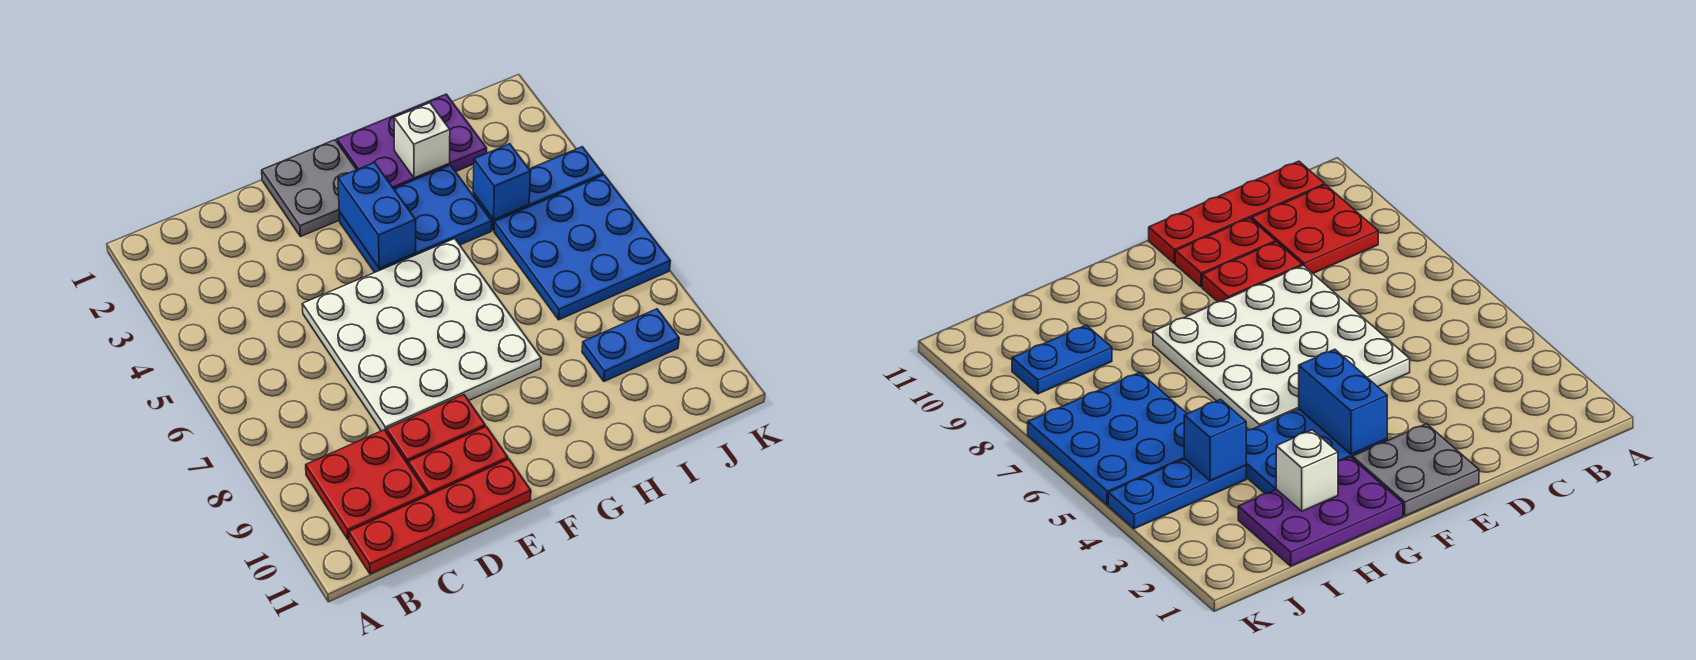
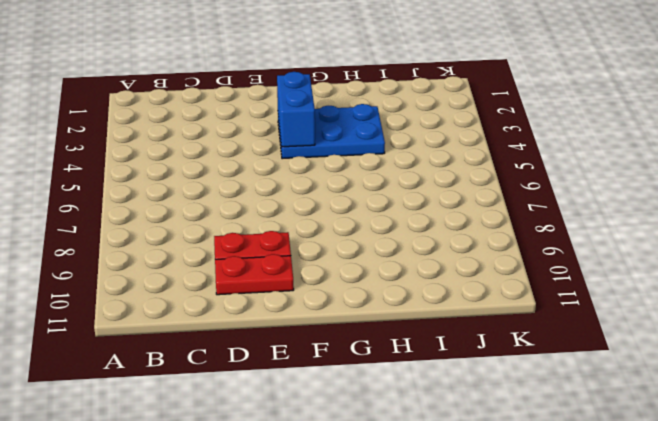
none -> red plate B9:C10 level 1
none -> red plate B11:E11 level 1
none -> white plate D5:G8 level 1

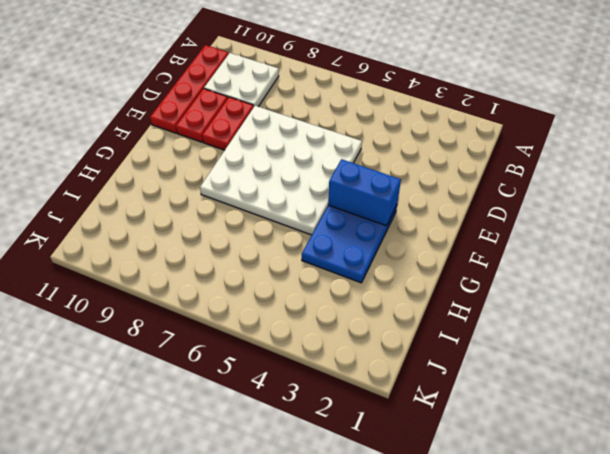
white plate B9:C10 level 1 -> red plate B9:C10 level 1
none -> grey plate E1:F2 level 1
none -> purple plate G1:I2 level 1
none -> blue plate I4:K4 level 1

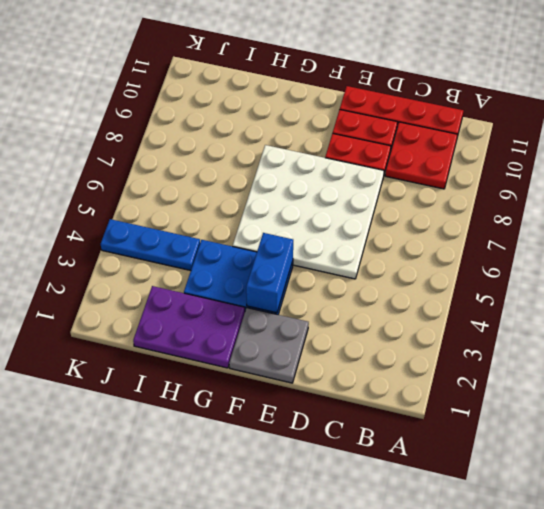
none -> blue plate I5:K7 level 1
none -> blue plate I9:J9 level 1
none -> white brick H2 level 2

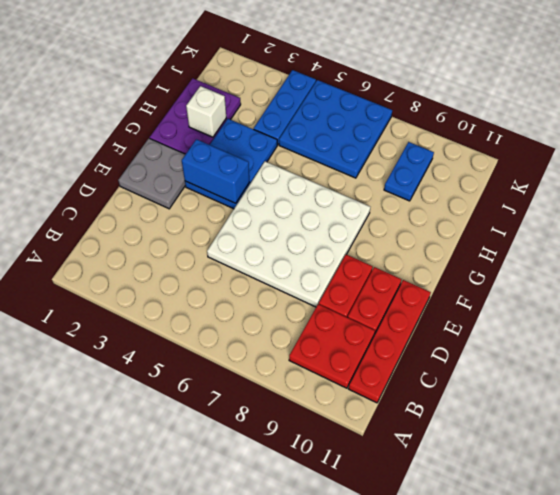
none -> blue brick I4 level 2

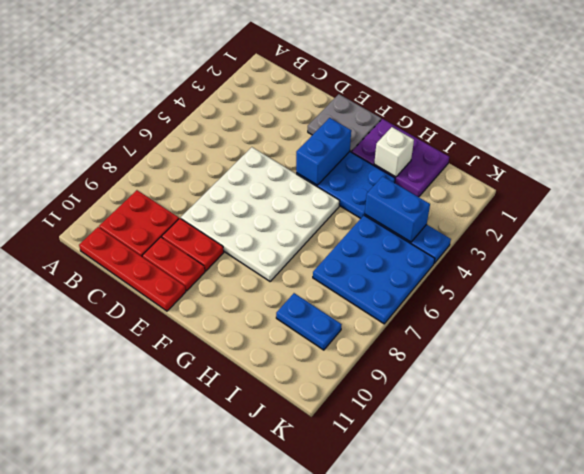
blue brick I4:J4 level 2 -> blue brick I4 level 2

